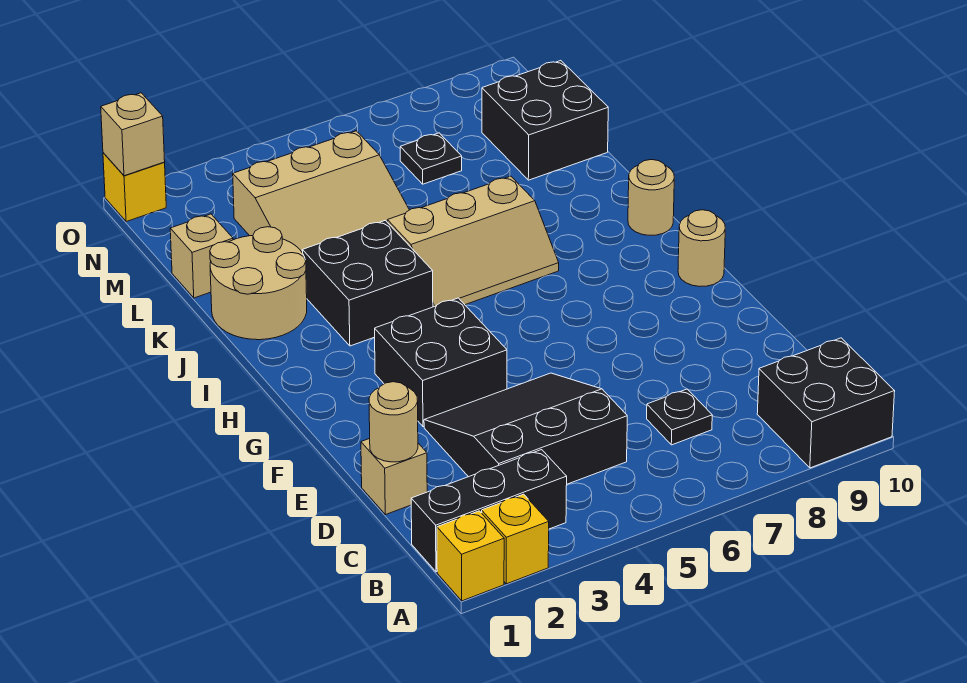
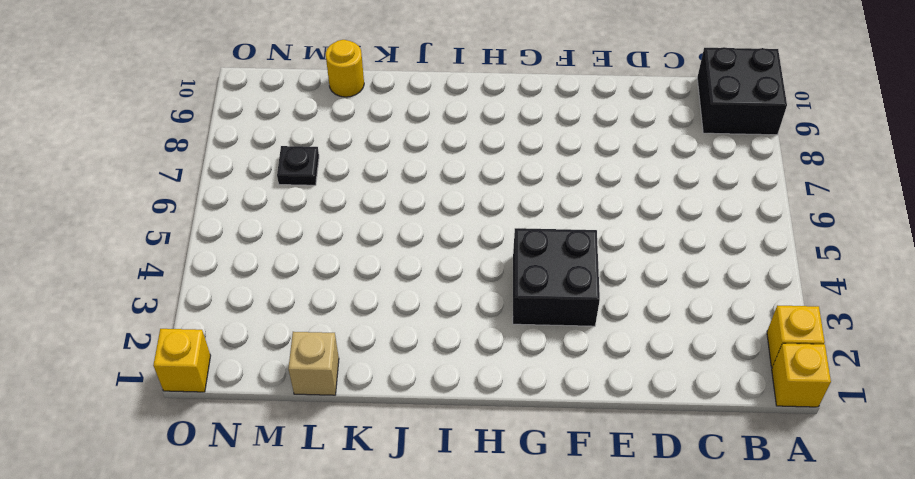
yellow round brick L10 level 1 -> black brick L9:M10 level 1
none -> black brick B1:B3 level 1
none -> black slope C3:E5 level 1 top C
none -> black plate C7 level 1

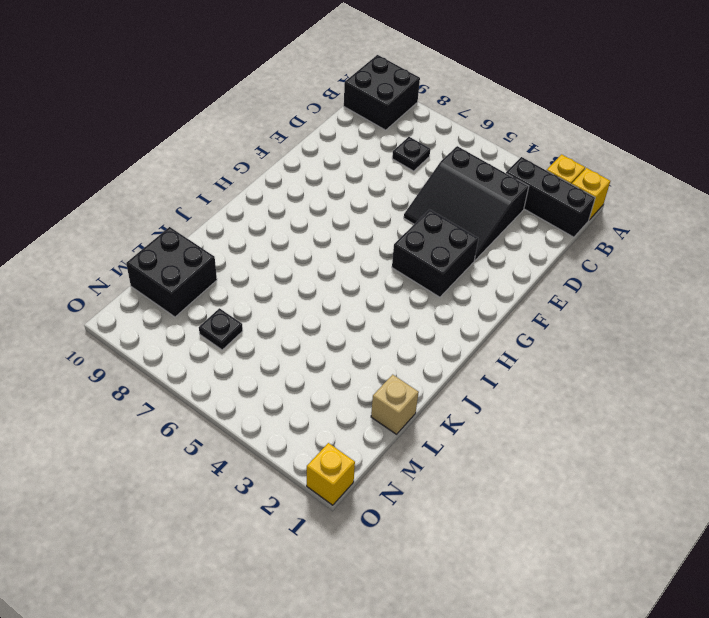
none -> tan brick D1 level 1
none -> tan round brick G10 level 1
none -> black brick I3:J4 level 1

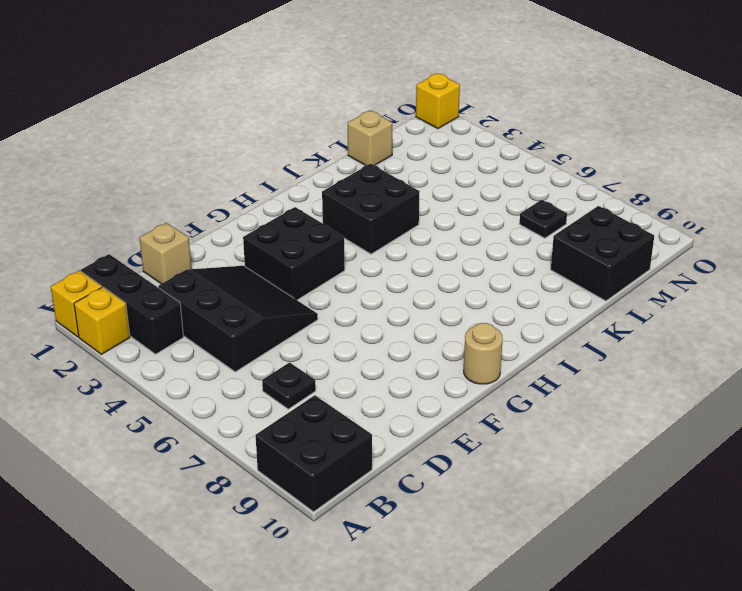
none -> tan slope I5:J7 level 1 top J
none -> tan round brick I10 level 1
none -> tan round brick J1:K2 level 1

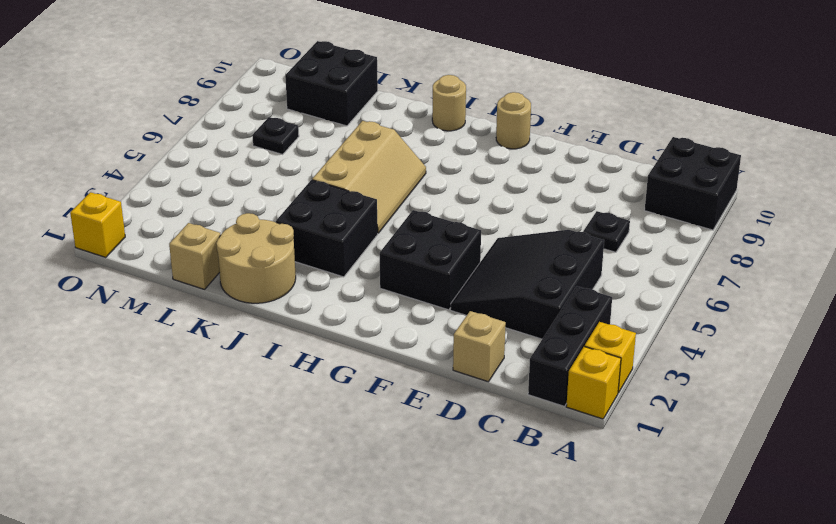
none -> tan slope K3:M5 level 1 top M
none -> tan round brick D1 level 2
none -> tan brick O1 level 2

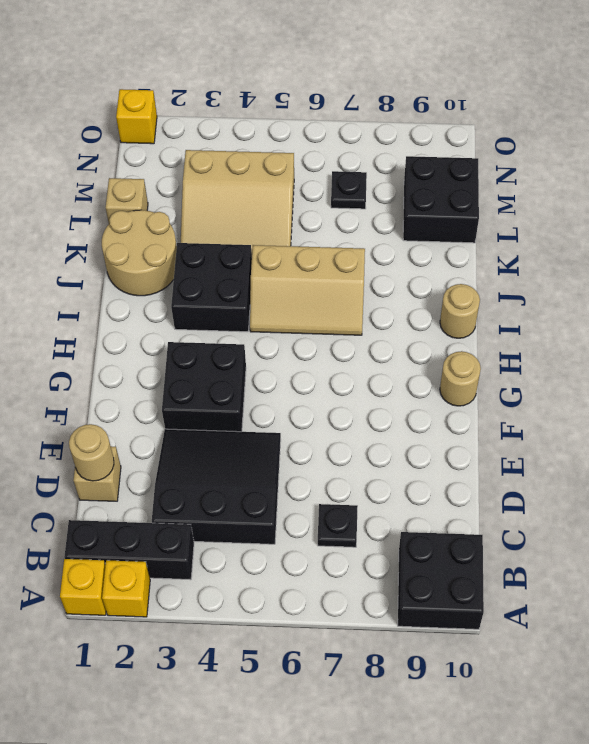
none -> tan brick O1 level 2

